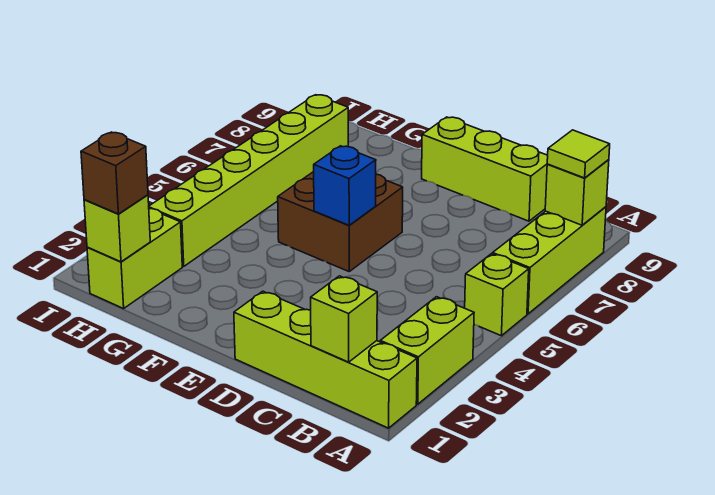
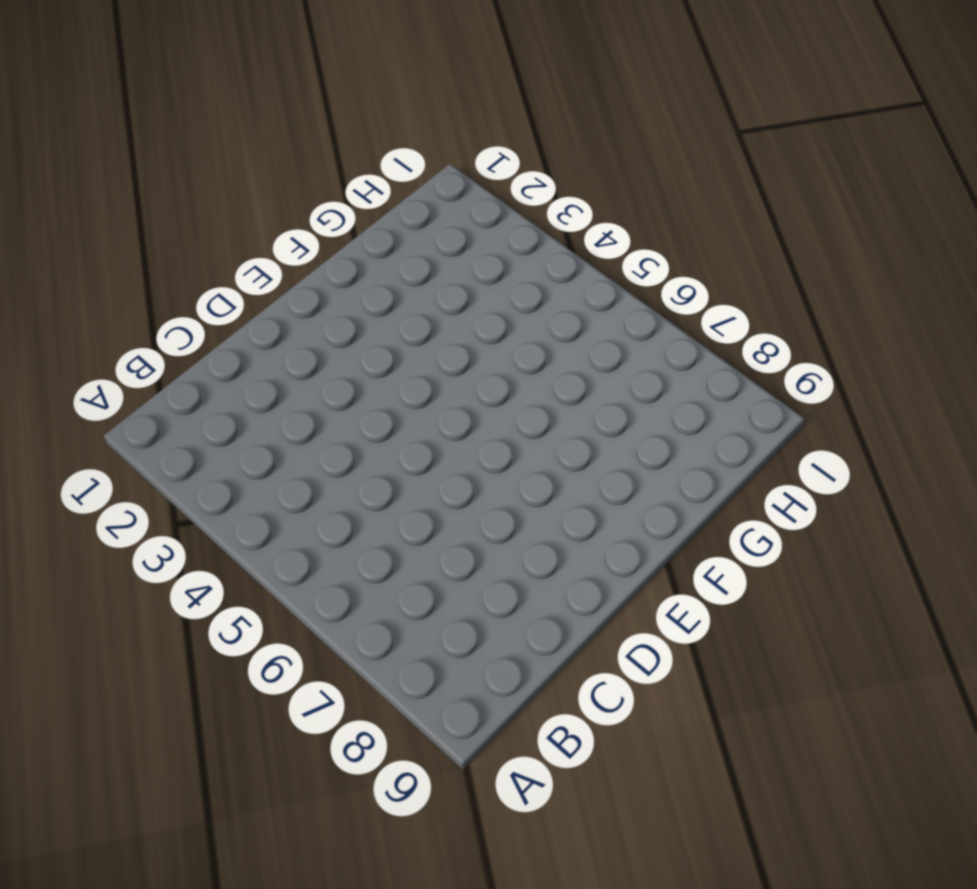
none -> lime brick A1:D1 level 1
none -> lime brick A2:A3 level 1
none -> lime brick A5 level 1

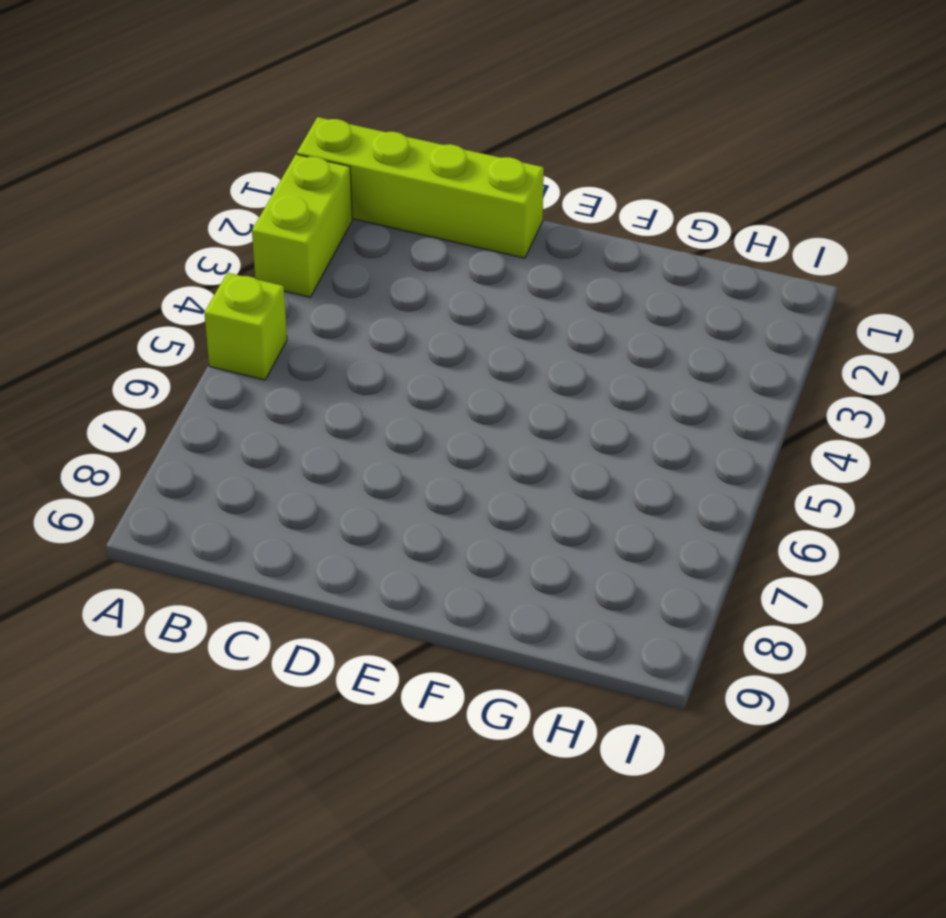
none -> lime brick A6:A8 level 1
none -> lime brick C9:E9 level 1
none -> brown brick E5:F6 level 1

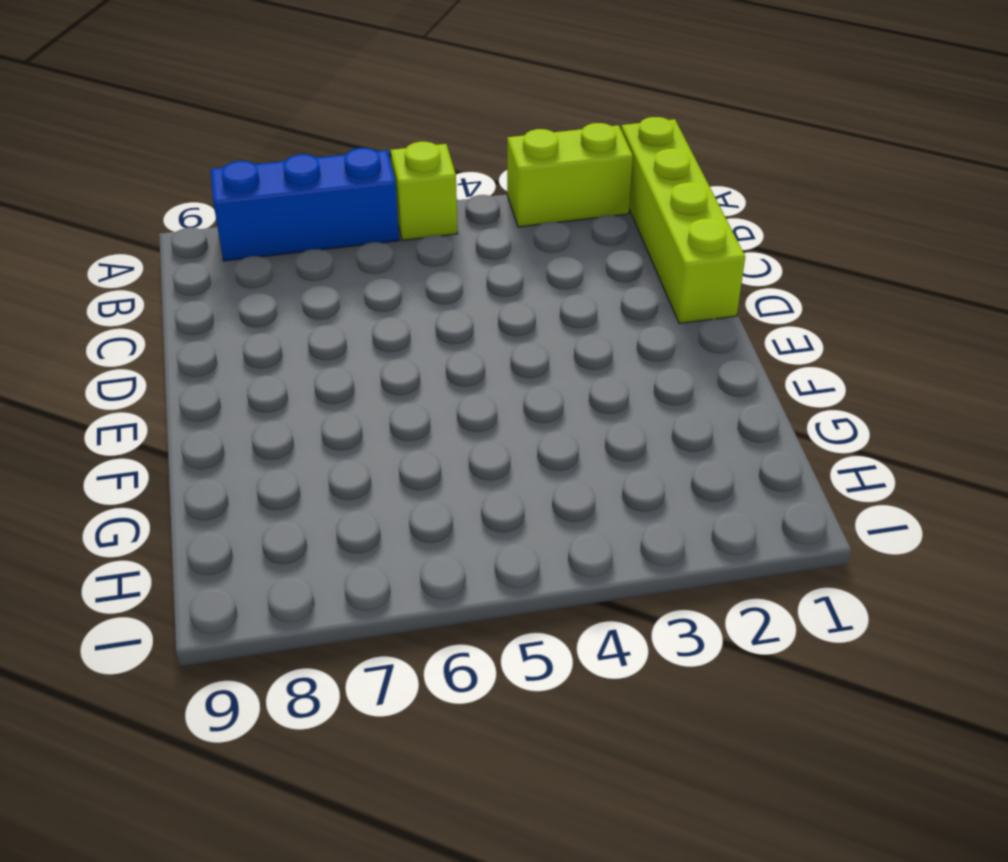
blue brick A6:A8 level 1 -> lime brick A6:A8 level 1
none -> lime brick C9:E9 level 1
none -> brown brick E5:F6 level 1
none -> lime brick H1:H2 level 1

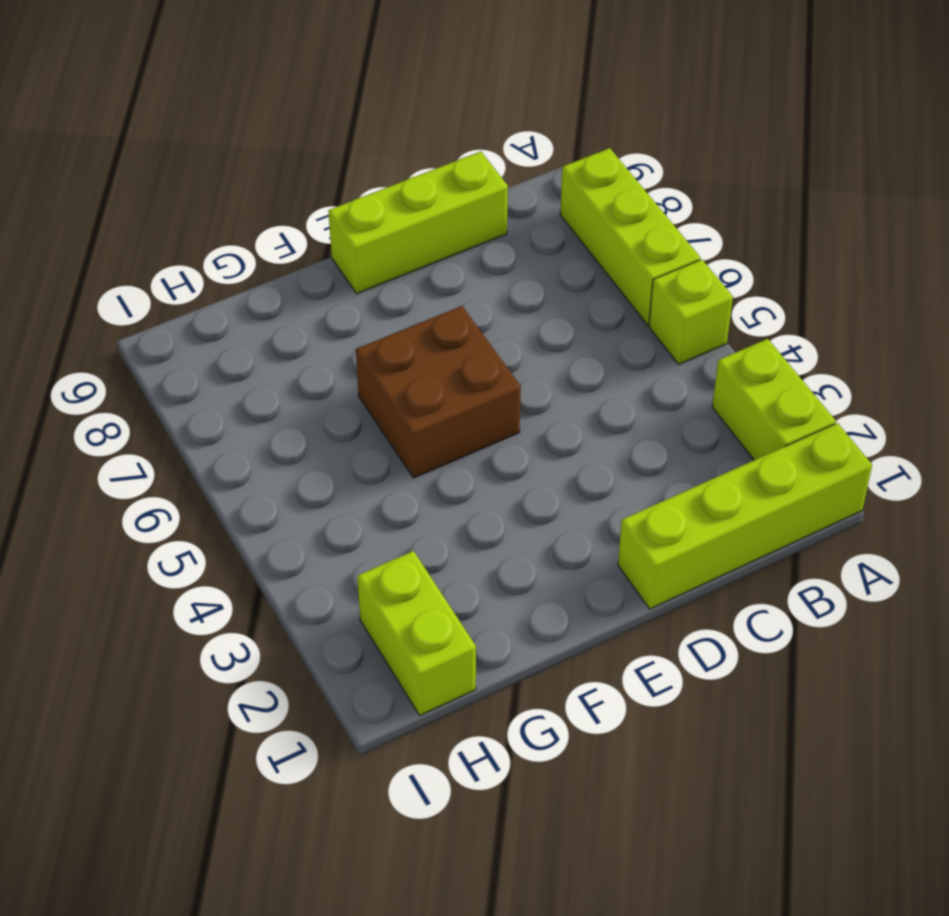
none -> lime brick H3:H8 level 1
none -> lime brick A8 level 2
none -> lime brick B1 level 2

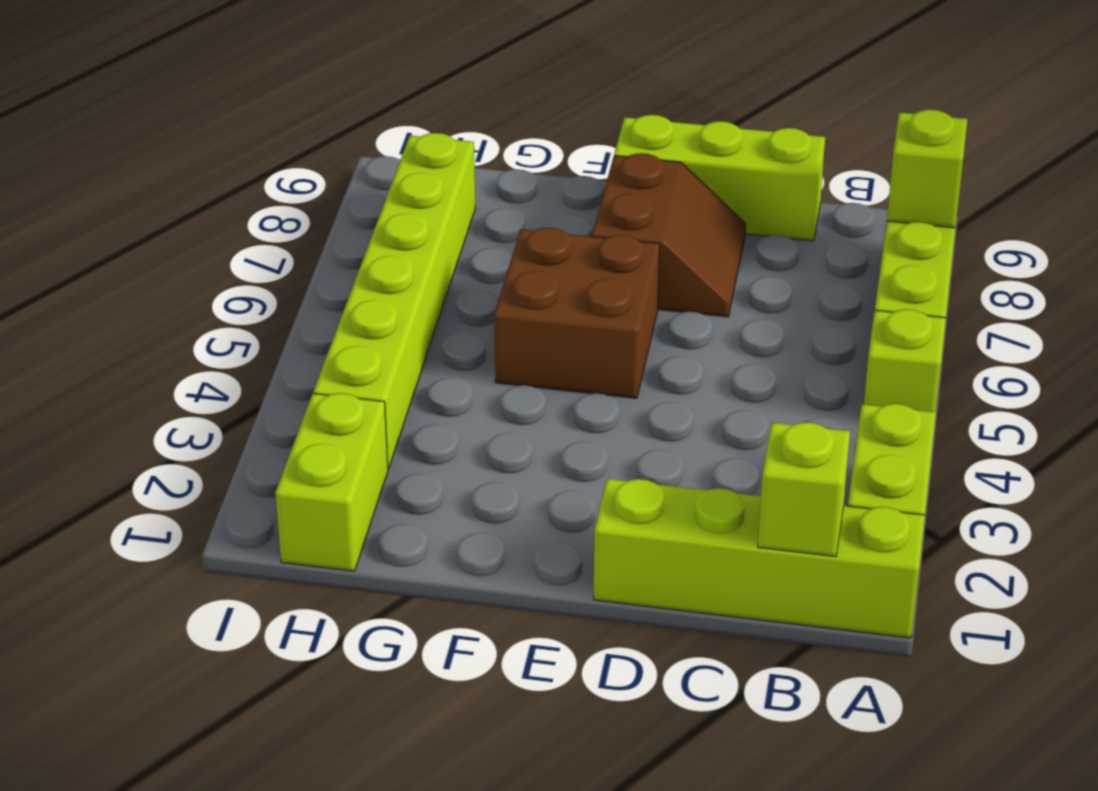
brown slope D7:E8 level 1 top E -> none
none -> blue brick E5 level 2
none -> lime brick H1 level 2
none -> lime tile A8 level 3

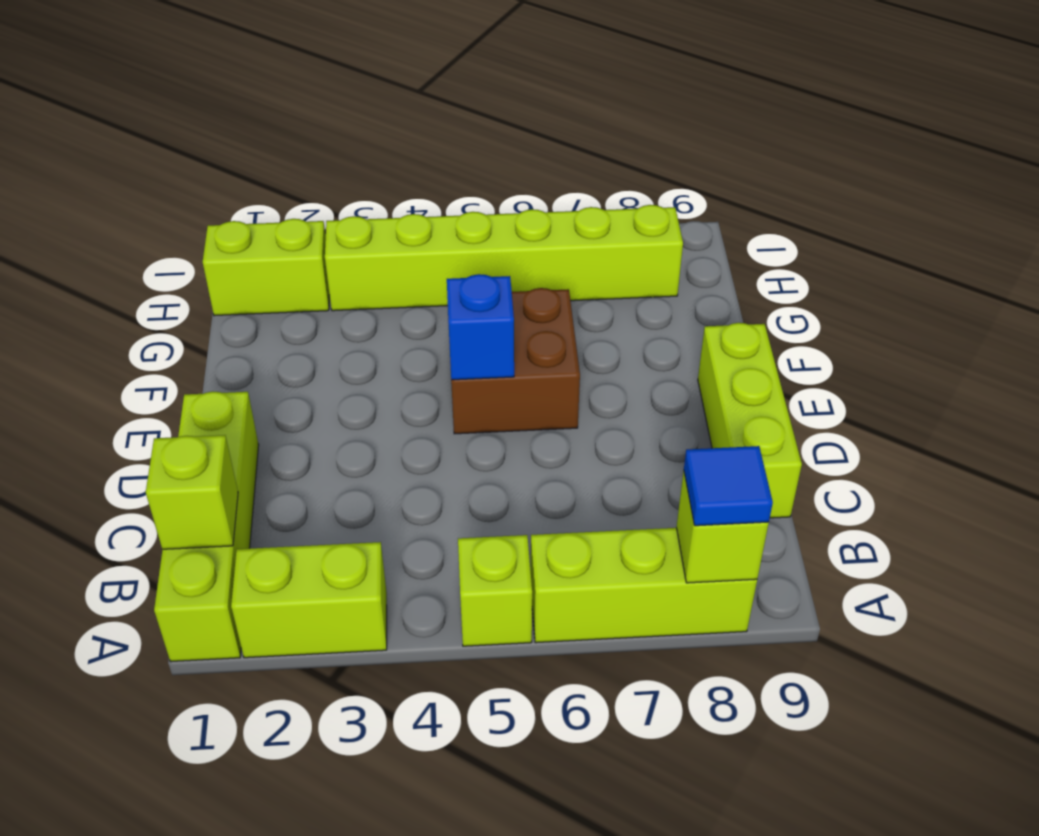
blue tile A8 level 3 -> lime tile A8 level 3
none -> lime brick H1 level 2
none -> brown brick H1 level 3

